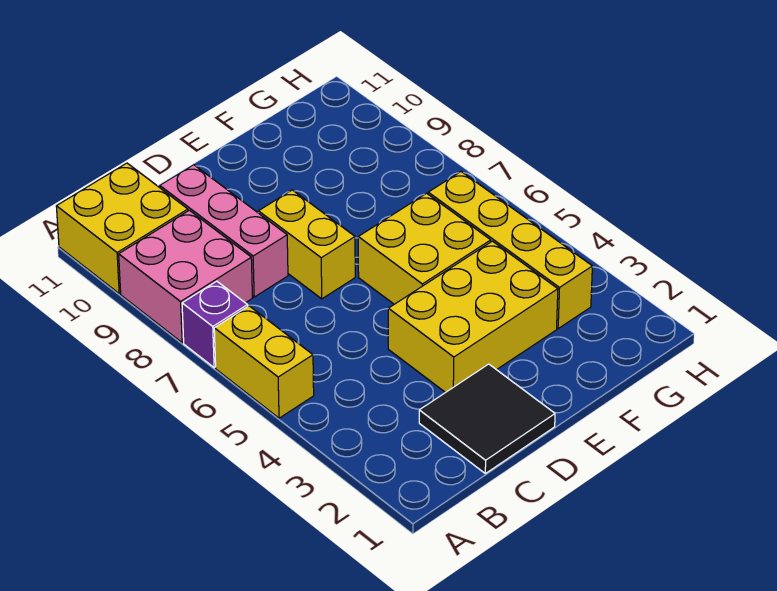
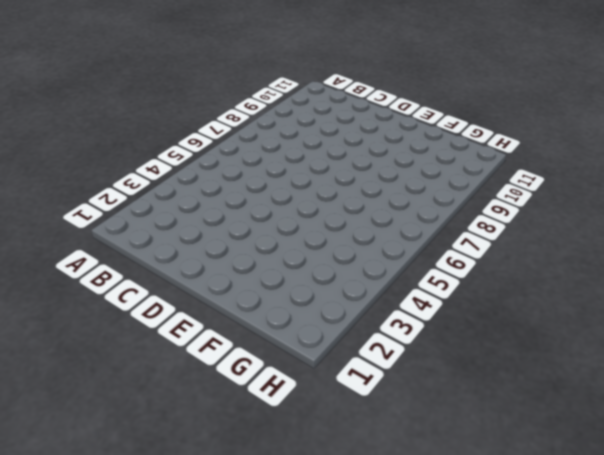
none -> yellow brick A5:A6 level 1
none -> purple brick A7 level 1

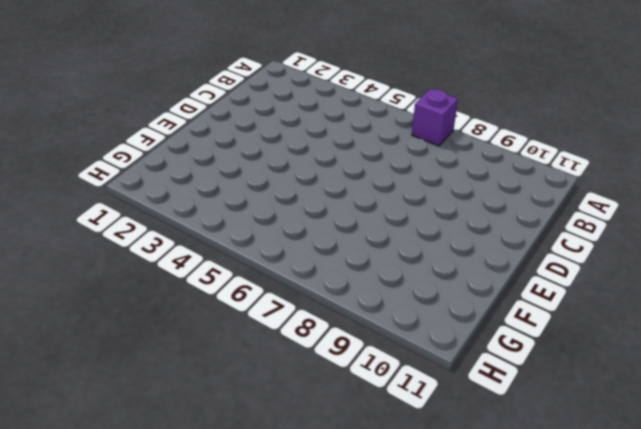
none -> yellow brick A5:A6 level 1
none -> pink brick A8:B9 level 1

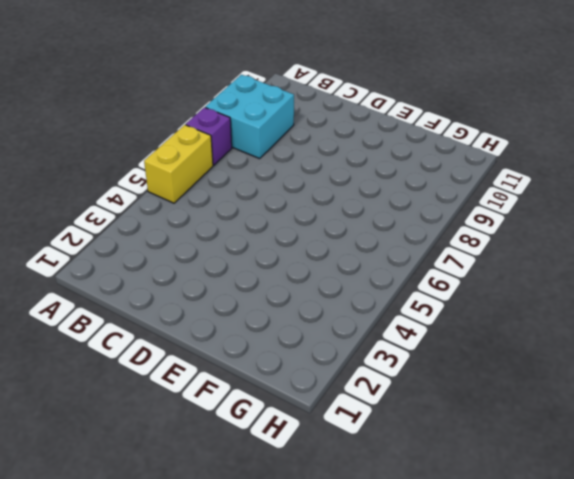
cyan brick A8:B9 level 1 -> pink brick A8:B9 level 1
none -> yellow brick A10:B11 level 1
none -> black tile C1:D2 level 1

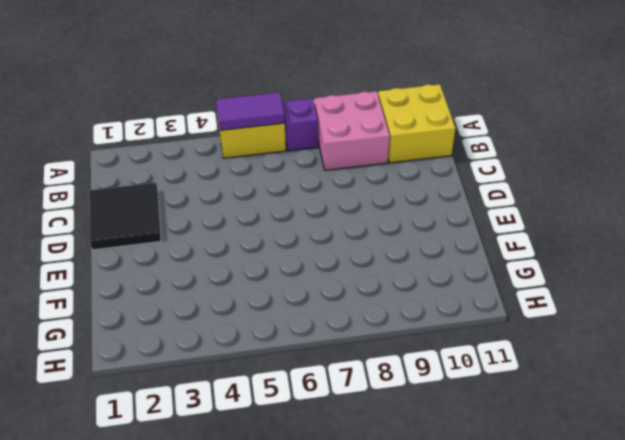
purple tile A5:A6 level 2 -> none
none -> pink brick C8:C10 level 1
none -> yellow brick D3:F4 level 1

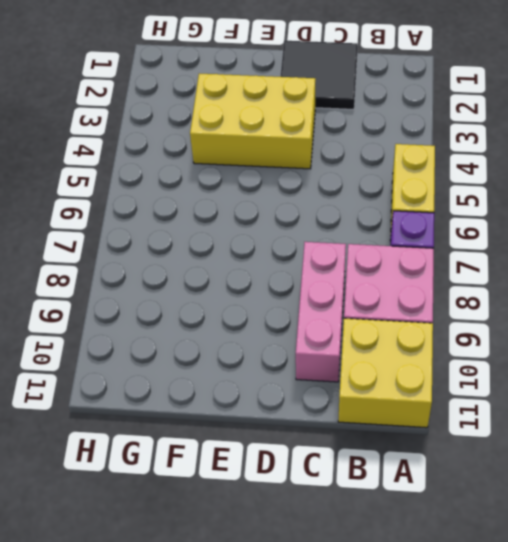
none -> yellow brick D7:D8 level 1
none -> yellow brick E5:F6 level 1

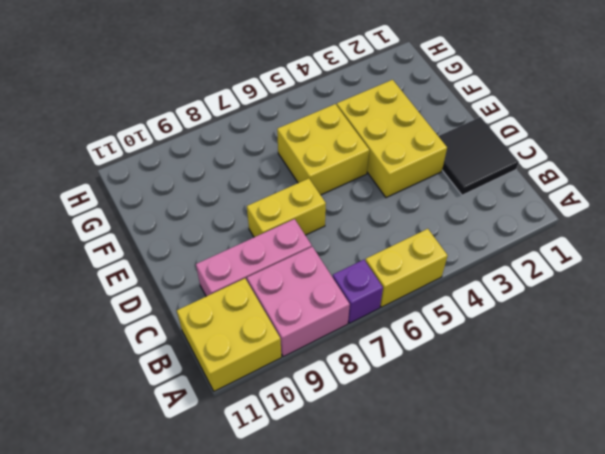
none -> yellow brick G3:G6 level 1

